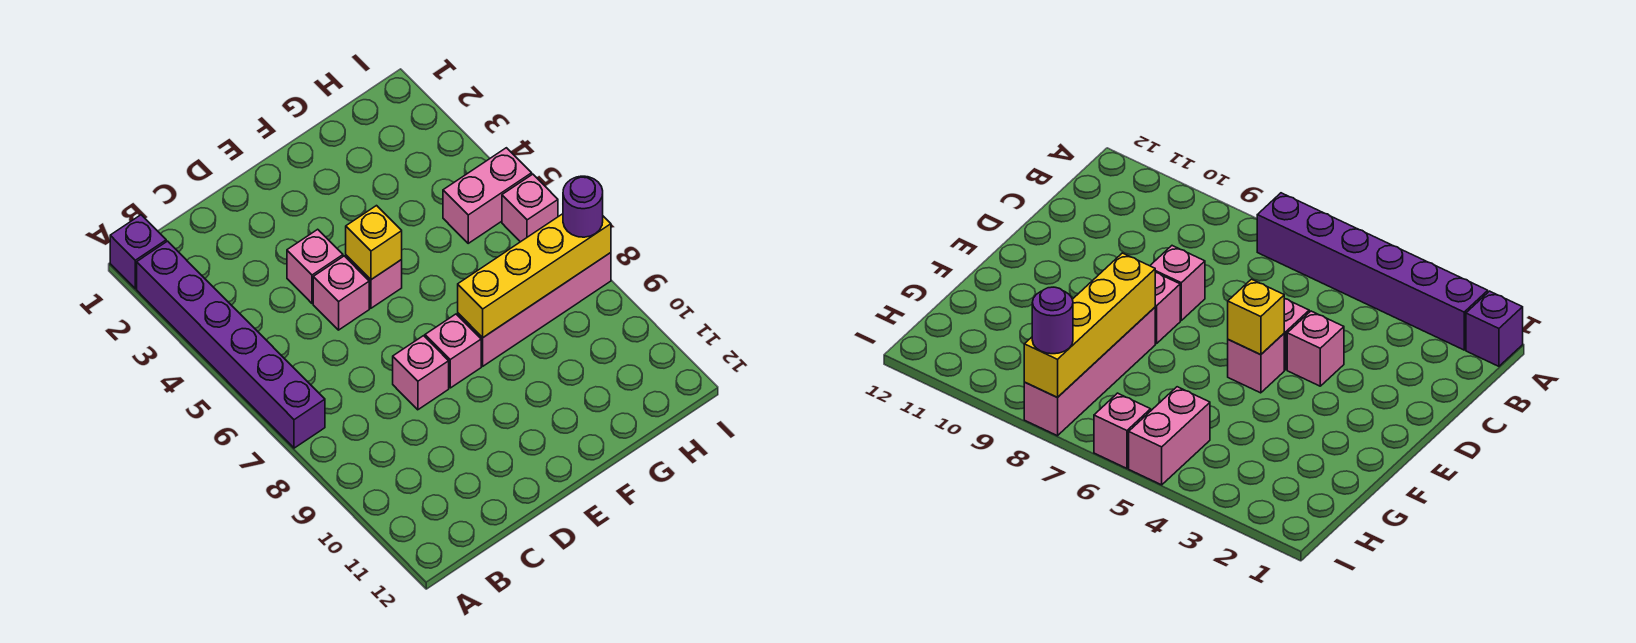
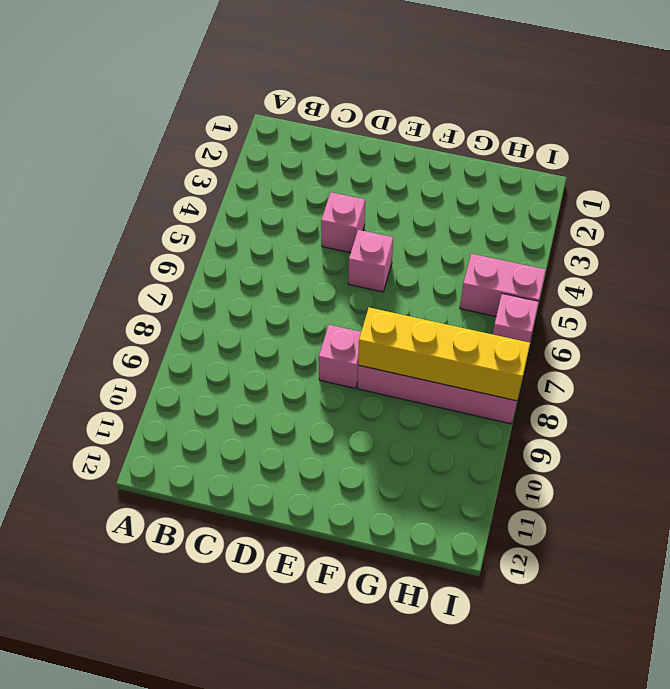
none -> purple brick A1 level 1
none -> purple brick A2:A7 level 1
none -> pink brick D5 level 1

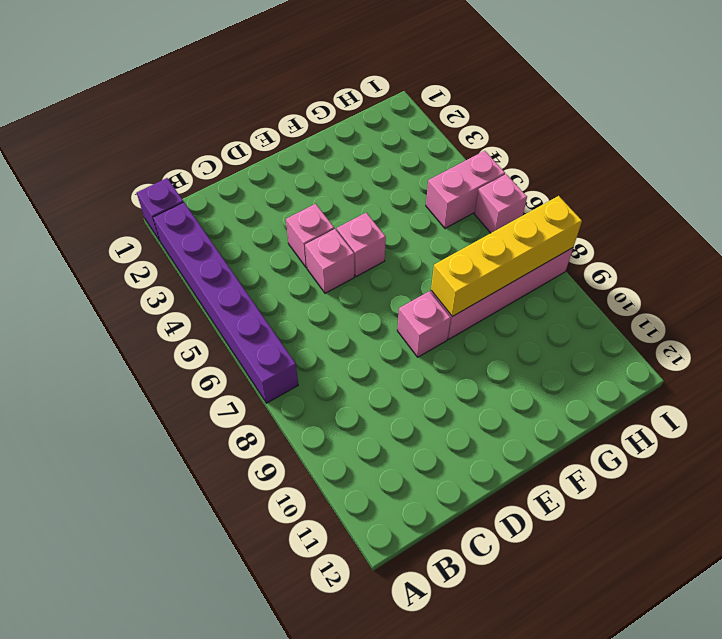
none -> pink brick D8 level 1
none -> yellow brick E5 level 2
none -> purple round brick I8 level 3

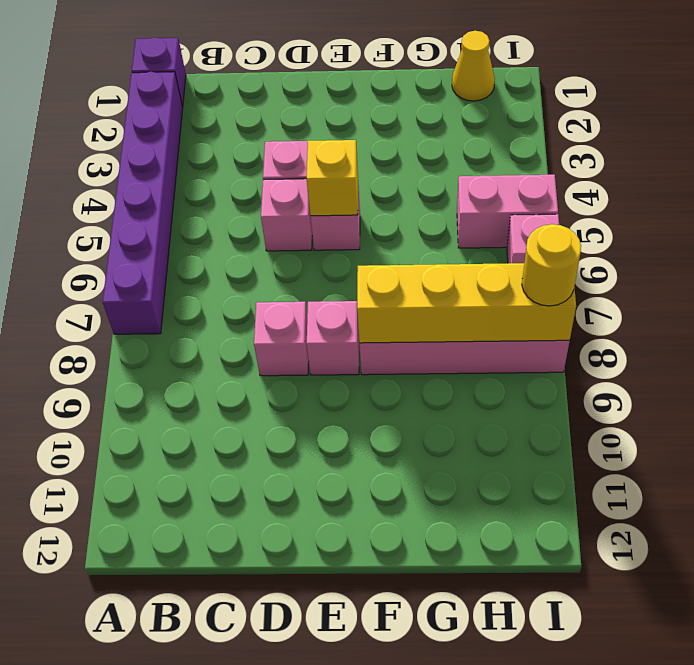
yellow cone H1 level 1 -> none
yellow round brick I8 level 3 -> purple round brick I8 level 3

